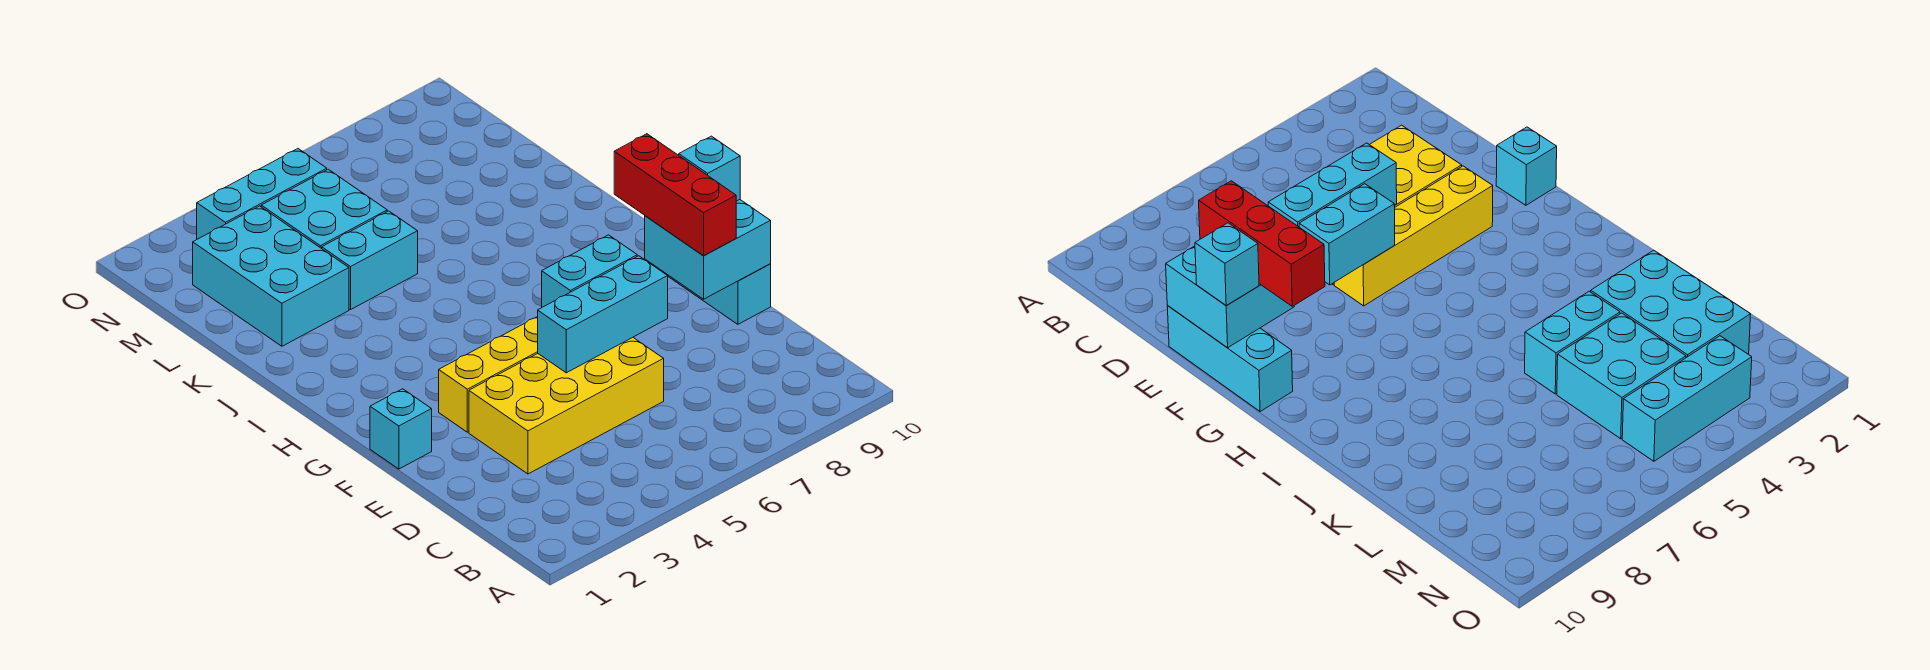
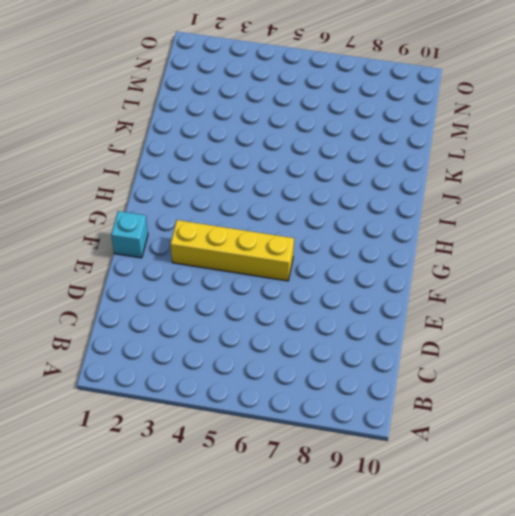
none -> yellow brick D3:E6 level 1
none -> cyan brick E10:G10 level 1
none -> cyan brick K2:M3 level 1

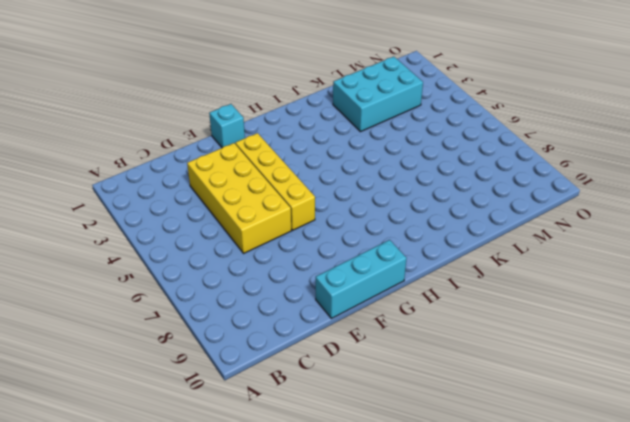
none -> cyan brick K4:K5 level 1
none -> cyan brick L4:M5 level 1
none -> cyan brick N3:N5 level 1

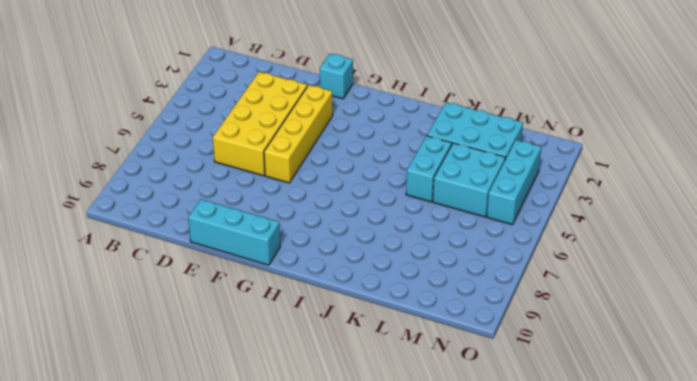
none -> cyan brick E5:E7 level 2
none -> cyan brick E9:F10 level 2
none -> cyan brick F6:F7 level 2

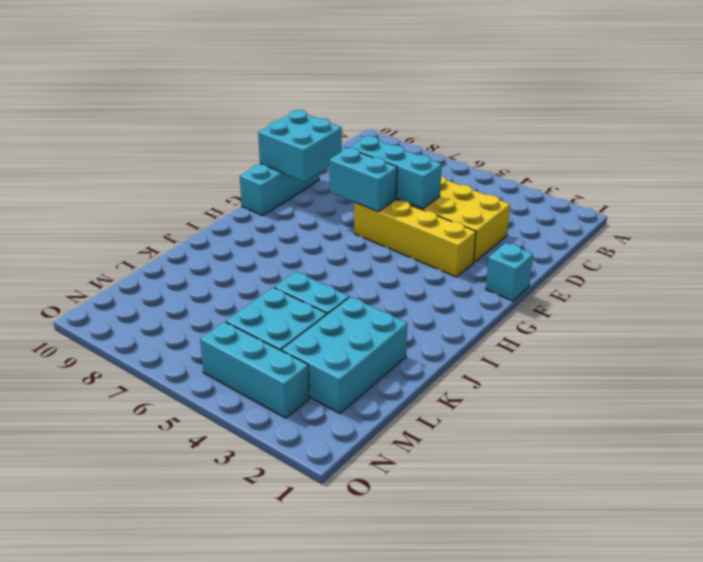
none -> red brick E9:G9 level 3
none -> cyan brick F10 level 3

